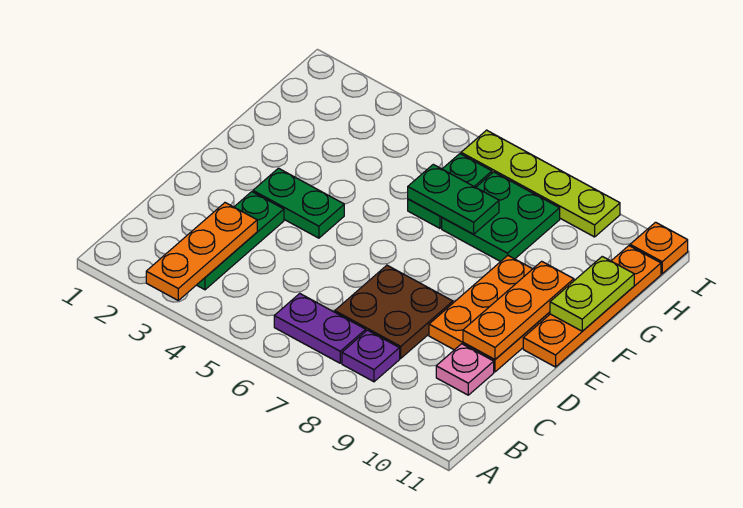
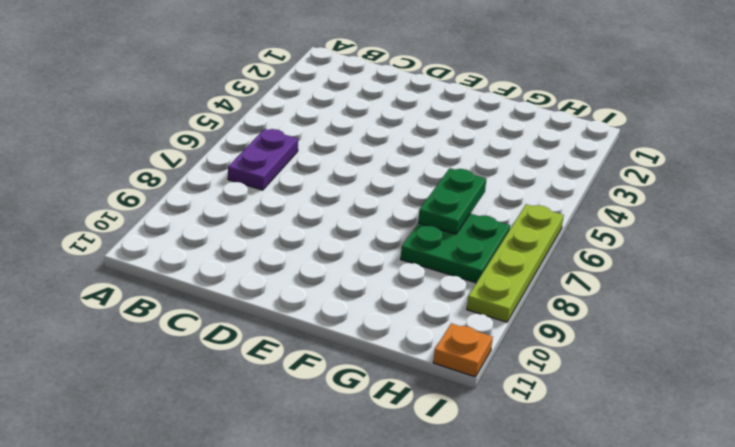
none -> green plate B3:D3 level 1
none -> purple plate B8 level 1
none -> brown plate C7:D8 level 1

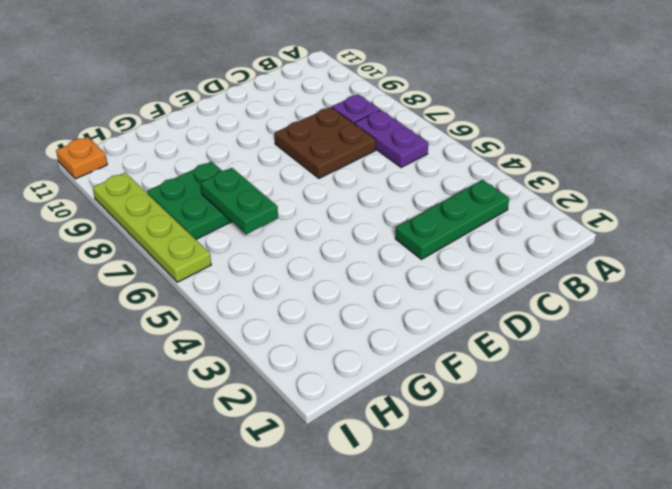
none -> pink plate C10 level 1
none -> orange plate D9:F10 level 1
none -> green plate E3:E4 level 1

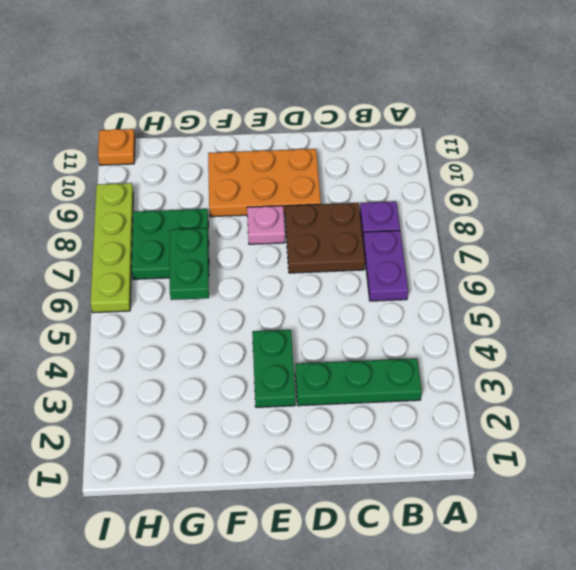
pink plate E8 level 1 -> pink plate C10 level 1
none -> orange plate E11:H11 level 1
none -> green plate G6:H6 level 1
none -> orange plate A3:C3 level 2

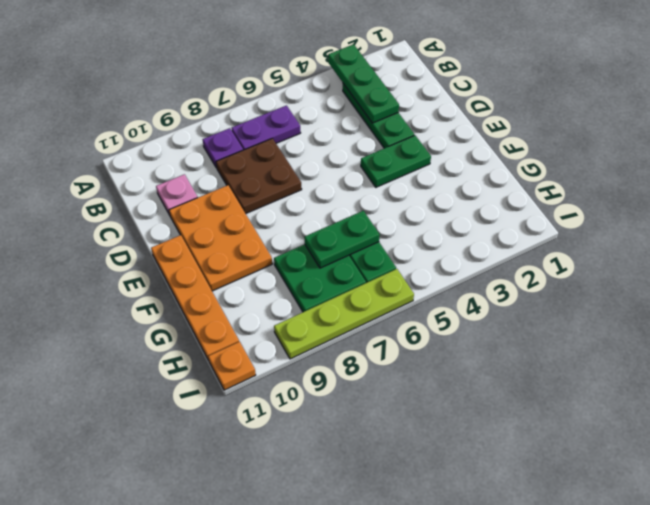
green plate A3:C3 level 2 -> orange plate A3:C3 level 2
none -> orange plate D10:F10 level 2
none -> lime plate F11:G11 level 2

